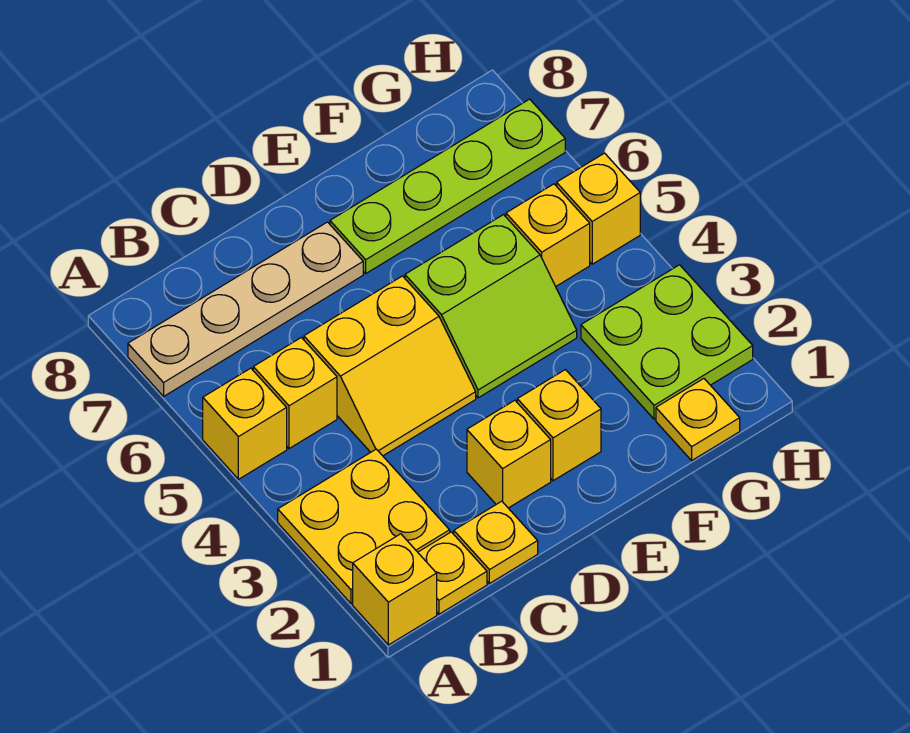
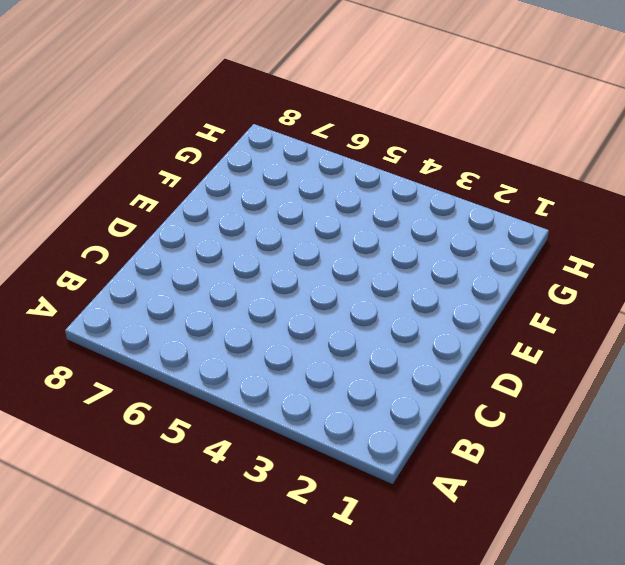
none -> yellow brick A1 level 1
none -> yellow plate A2:B3 level 1
none -> yellow brick A5 level 1

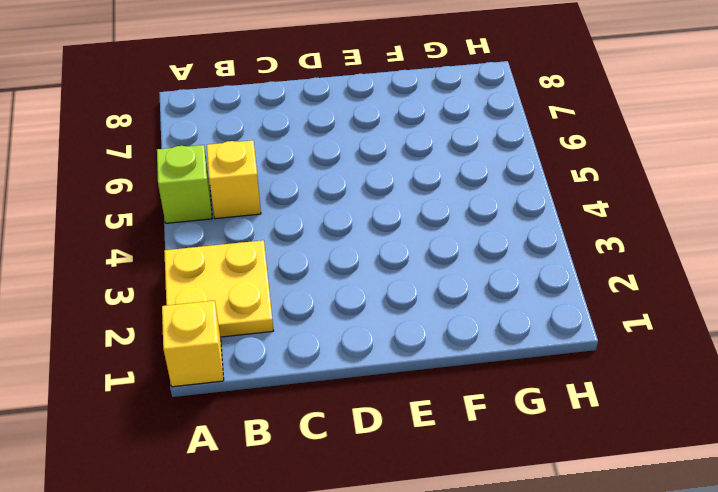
lime brick A5 level 1 -> yellow brick A5 level 1
none -> tan plate A7:D7 level 1
none -> yellow plate B1 level 1
none -> yellow plate C1 level 1

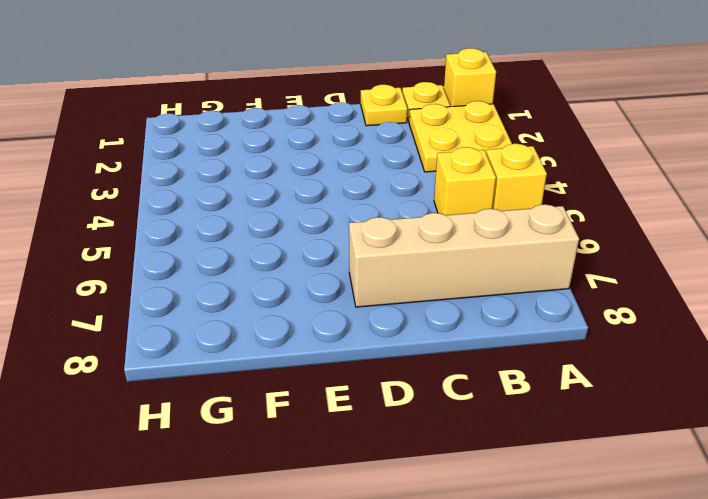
tan brick A7:D7 level 1 -> tan plate A7:D7 level 1
none -> yellow slope C4:D5 level 1 top 5
none -> yellow brick D2 level 1
none -> yellow brick E2 level 1

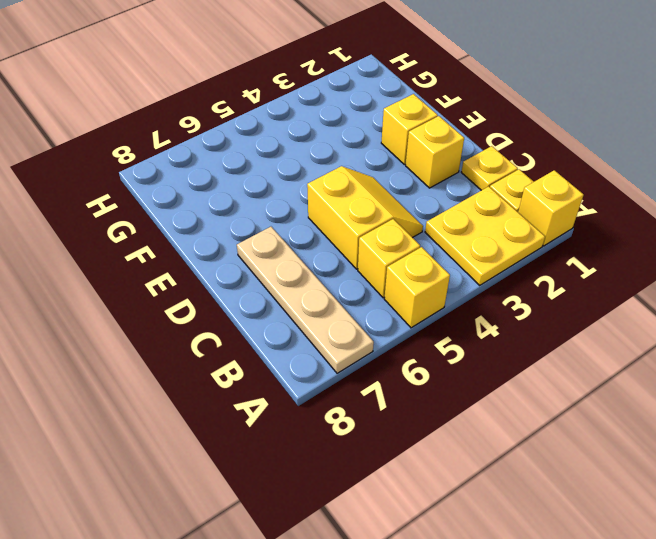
none -> lime slope E4:F5 level 1 top 5
none -> lime plate E7:H7 level 1
none -> yellow plate G1 level 1

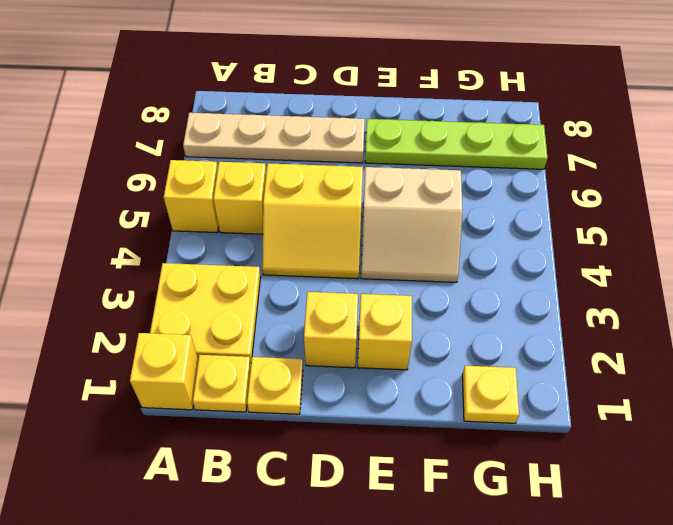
tan slope E4:F5 level 1 top 5 -> lime slope E4:F5 level 1 top 5
none -> lime plate G2:H3 level 1
none -> yellow brick G5 level 1
none -> yellow brick H5 level 1

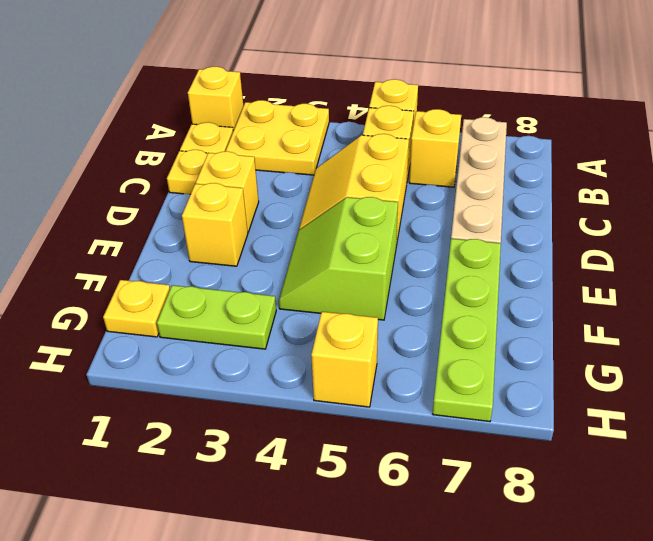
yellow brick B6 level 1 -> yellow brick G5 level 1
lime plate G2:G3 level 1 -> lime plate G2:H3 level 1

